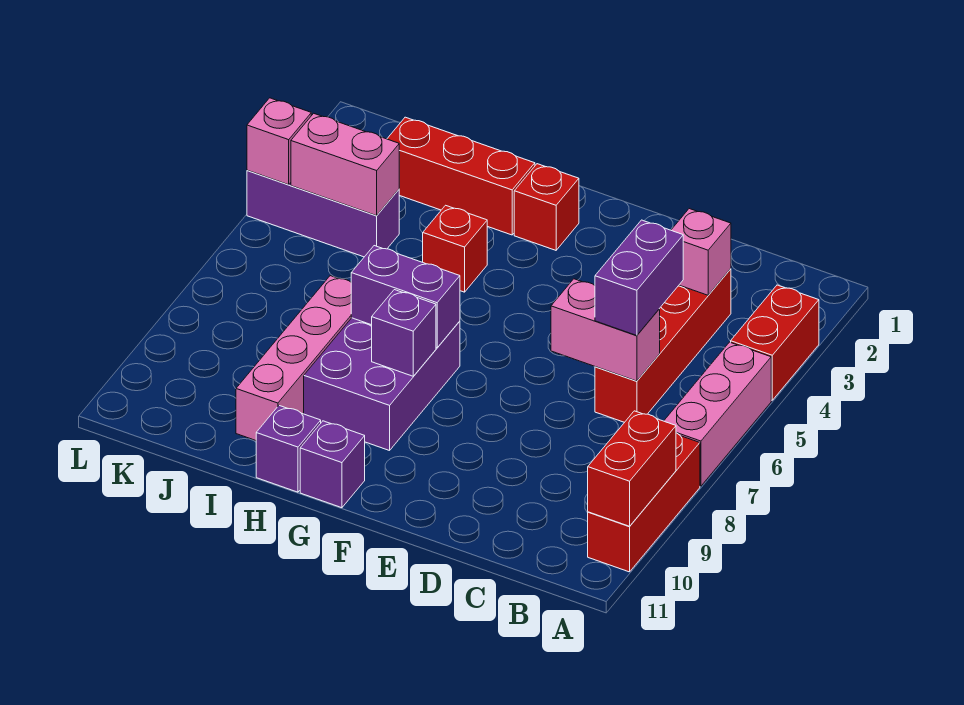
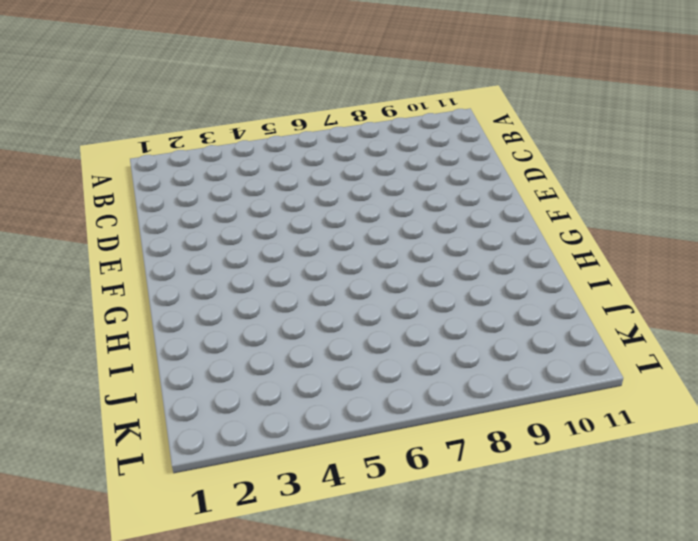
none -> red brick A3:A4 level 1
none -> pink brick A5:A7 level 1
none -> red brick A8:A10 level 1

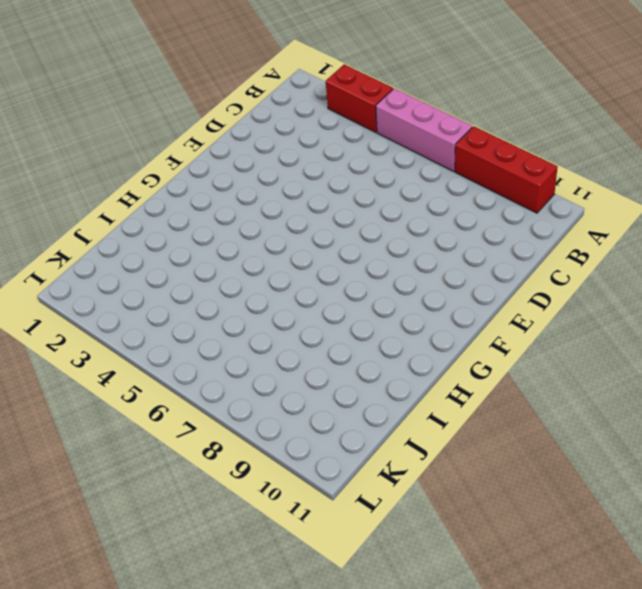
none -> red brick C3:C6 level 1
none -> red brick G2 level 1
none -> purple brick G7:H9 level 1

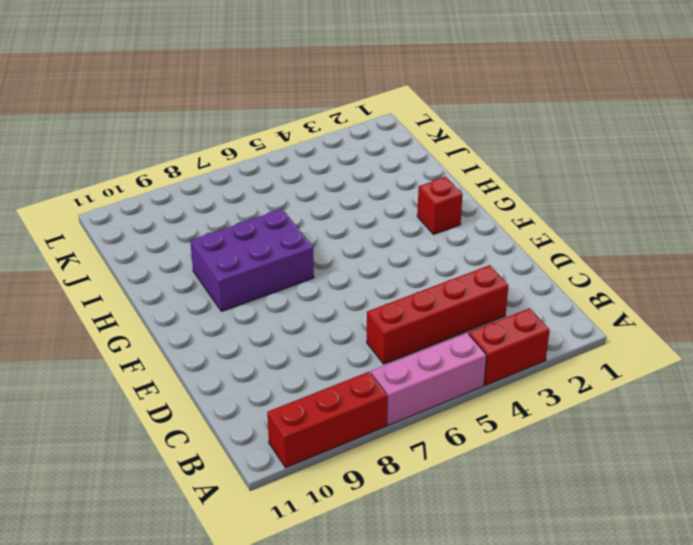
none -> purple brick G11 level 1
none -> red brick H2:J2 level 1
none -> red brick H4 level 1

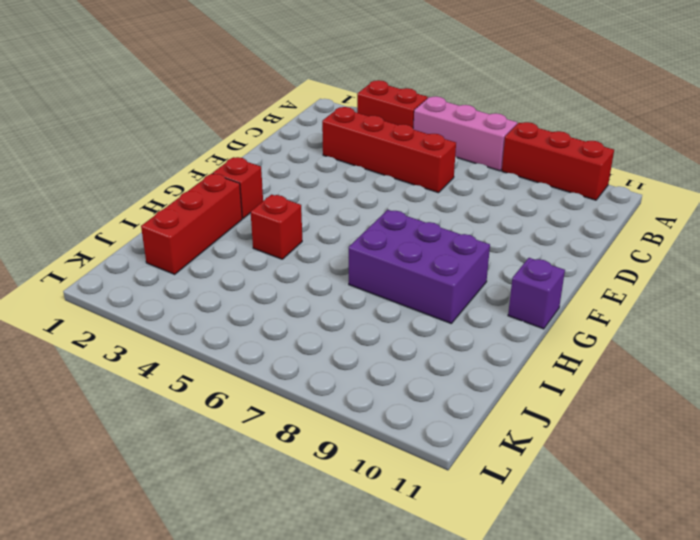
none -> purple brick H11 level 1
none -> pink brick I7:I10 level 1
none -> purple brick J4:L4 level 1

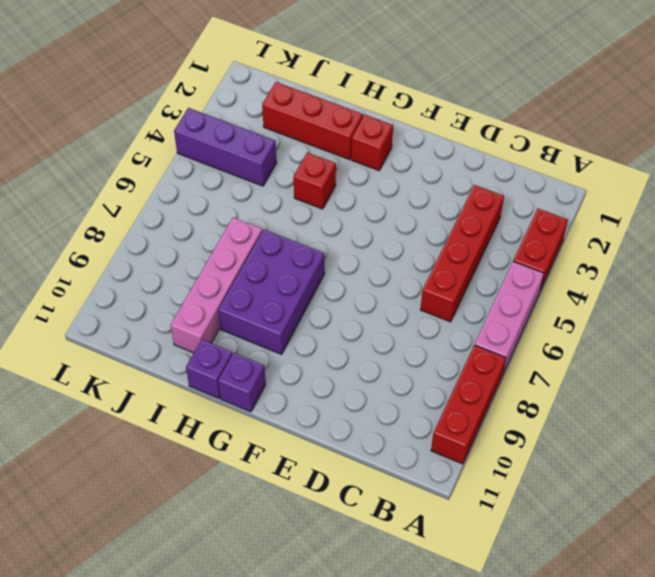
none -> red brick A9:A10 level 2
none -> pink brick C3 level 2
none -> pink brick C6:D6 level 2

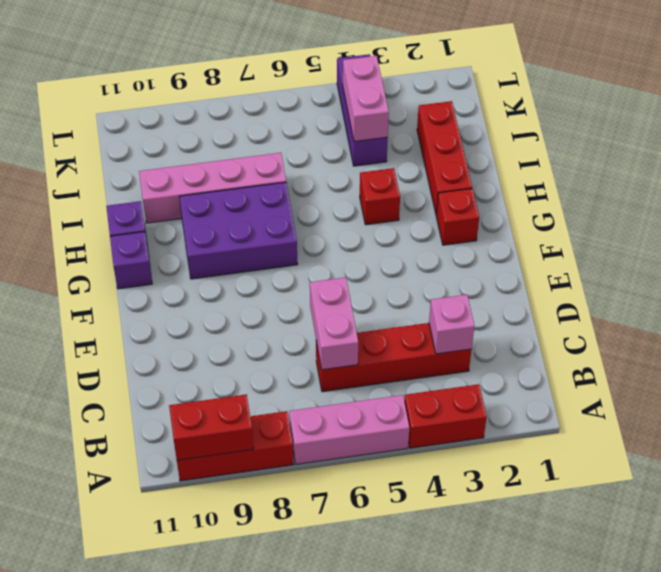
none -> purple brick G7:H7 level 2
none -> purple brick G8 level 2
none -> pink brick L4 level 2

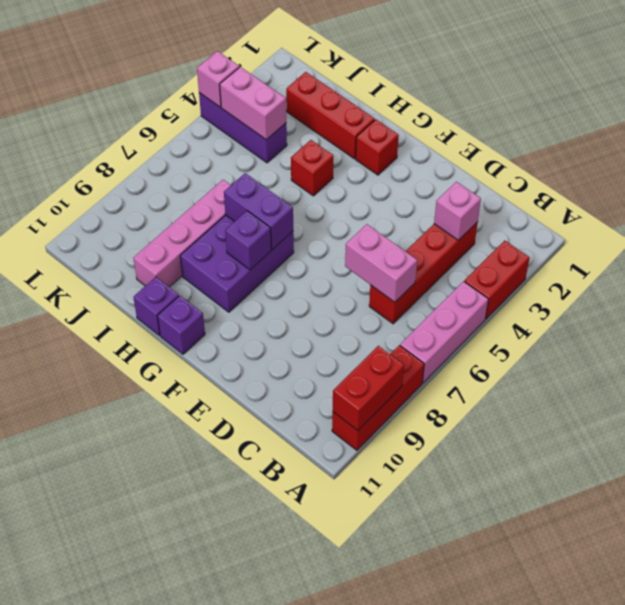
none -> purple brick C5:C6 level 3

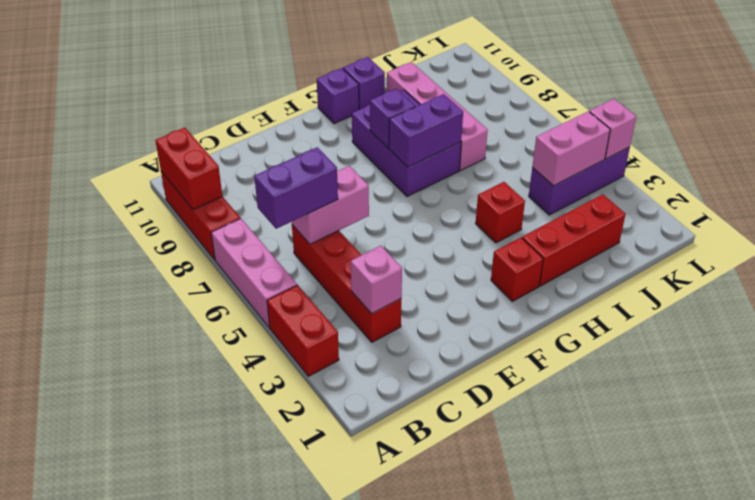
purple brick B6:C6 level 3 -> purple brick C5:C6 level 3

